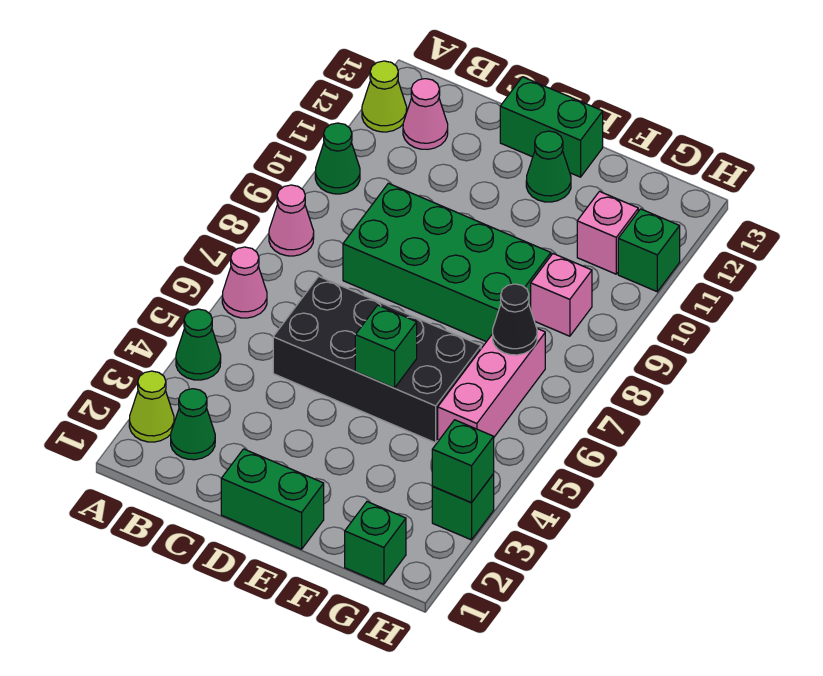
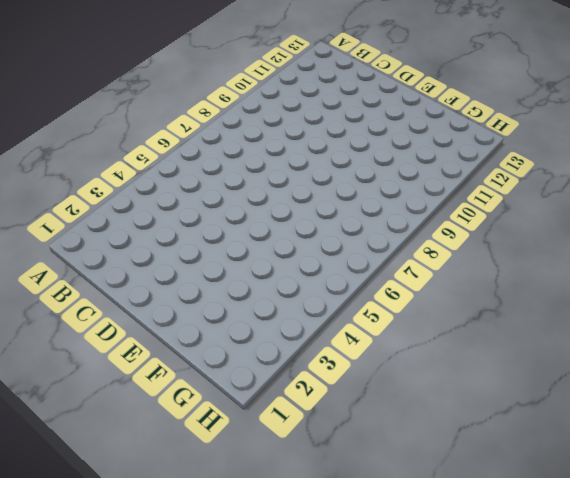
none -> lime cone A2 level 1
none -> green cone A4 level 1
none -> pink cone A6 level 1

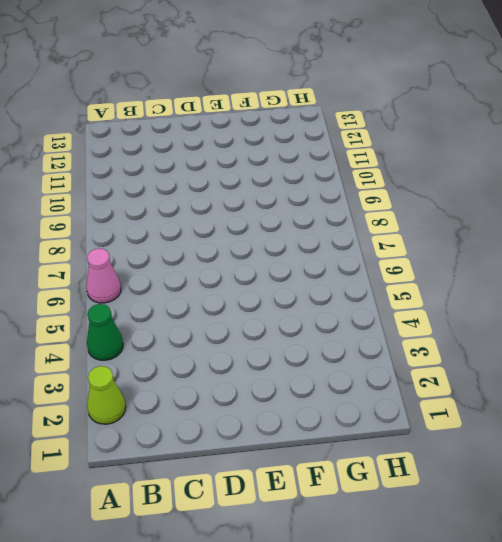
none -> pink cone A8 level 1
none -> green cone A10 level 1
none -> lime cone A12 level 1

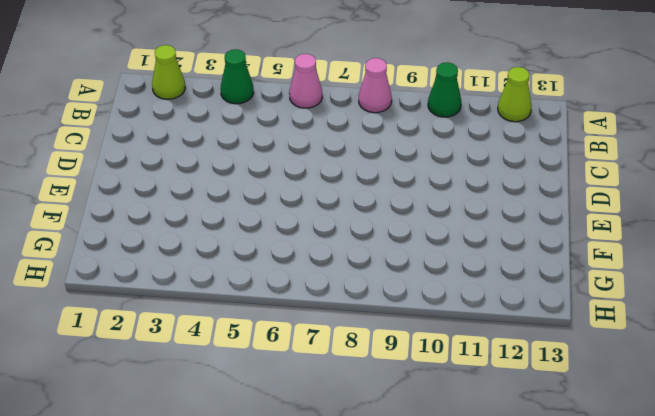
none -> green cone B2 level 1
none -> pink cone B12 level 1
none -> black brick C5:F6 level 1

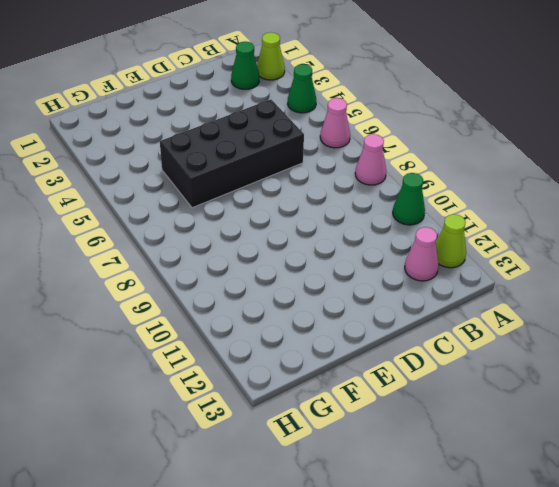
none -> green brick C8:F9 level 1
none -> green brick D1:E1 level 1
none -> green brick D13:E13 level 1

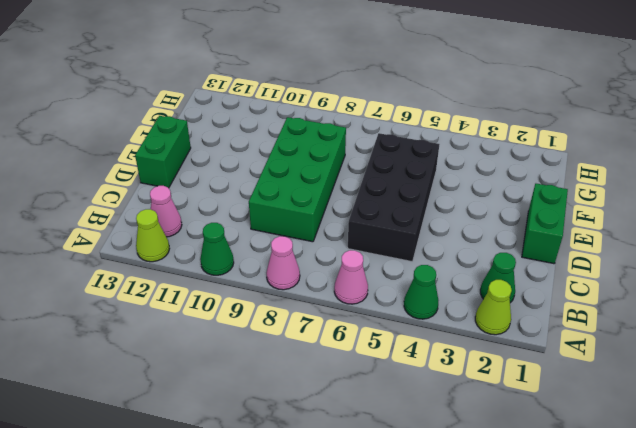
none -> green cone E12 level 1
none -> green brick G1 level 1
none -> pink brick G5:G7 level 1

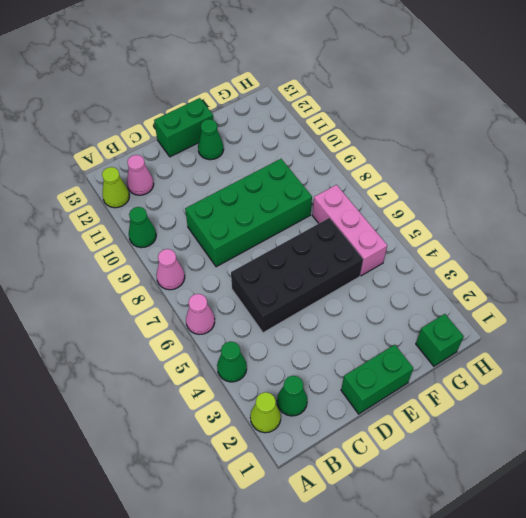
none -> pink brick G9 level 1
none -> pink brick G11 level 1
none -> green brick H3 level 1

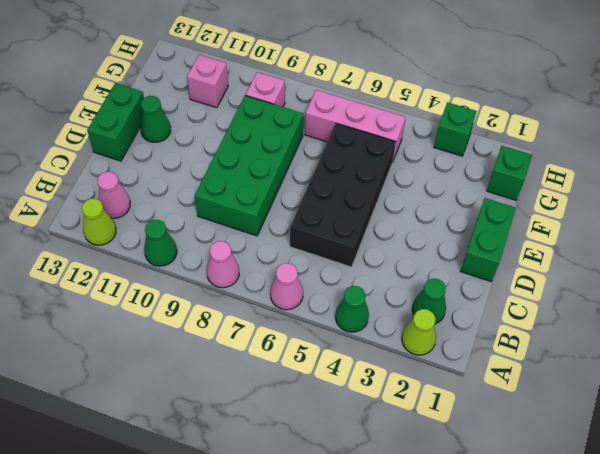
none -> green brick H11 level 1
none -> green brick E5 level 2
none -> black cone G7 level 2

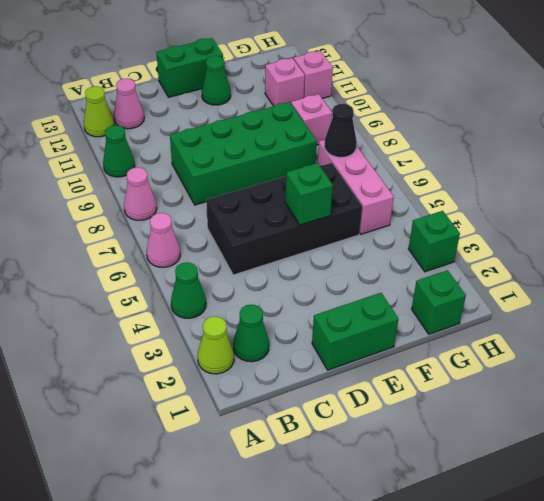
pink brick H11 level 1 -> green brick H11 level 1
none -> green brick H3 level 2

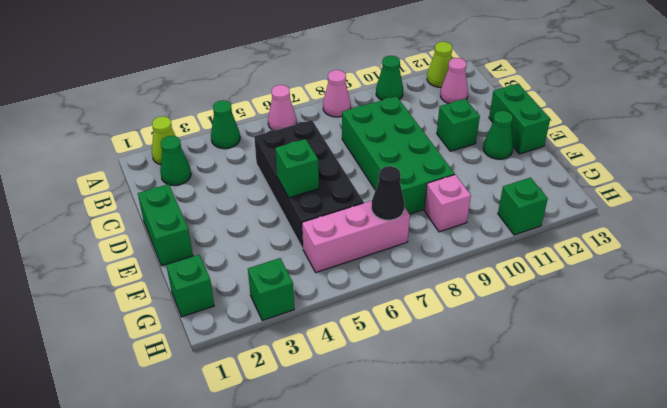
green brick D11 level 1 -> green brick H3 level 2
none -> pink brick G11 level 1

